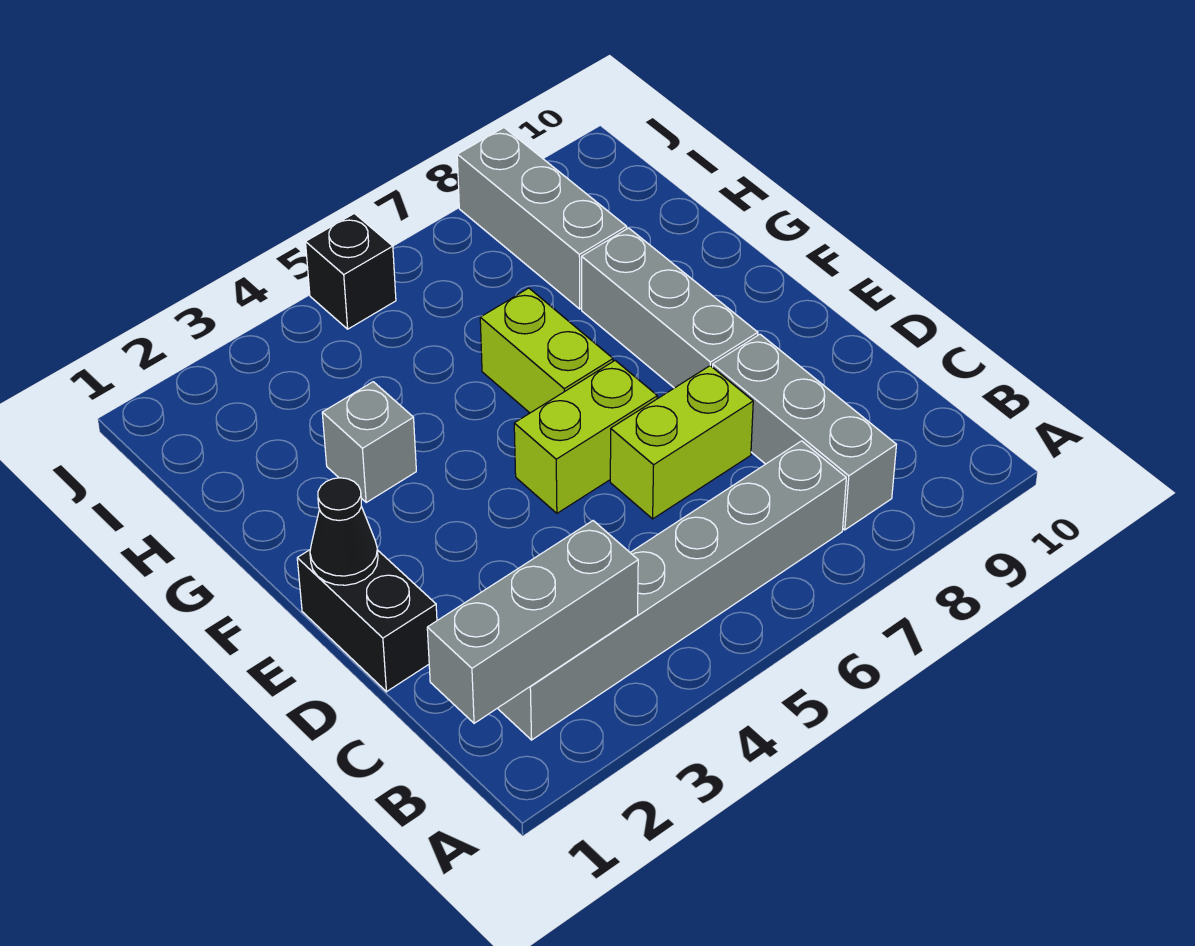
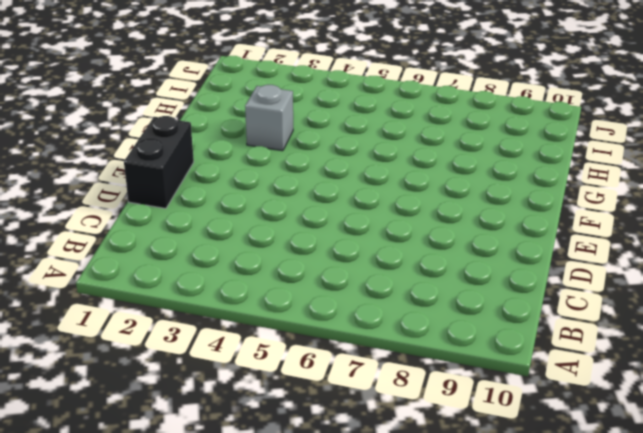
none -> grey brick B2:B7 level 1
none -> grey brick B8:D8 level 1
none -> lime brick D6:D7 level 1

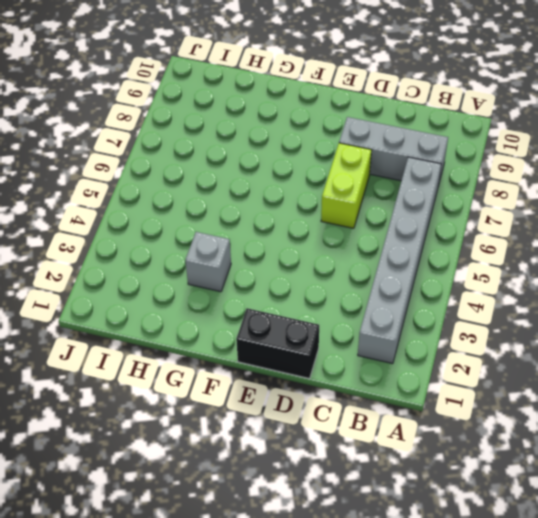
none -> lime brick E5:E6 level 1
none -> grey brick E8:G8 level 1
none -> lime brick F6:G6 level 1

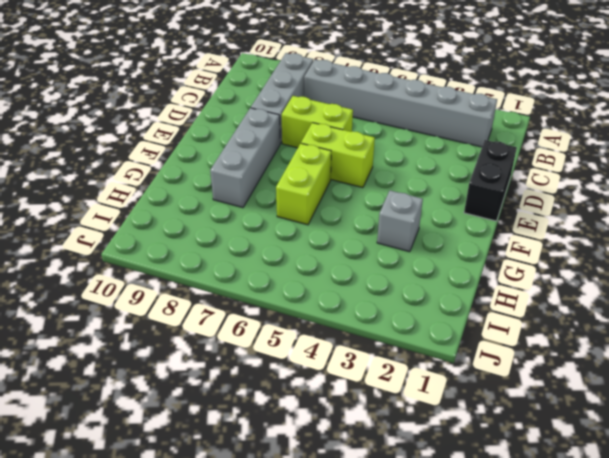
none -> grey brick H8:J8 level 1
none -> black brick J5 level 1
none -> grey brick B1:B3 level 2

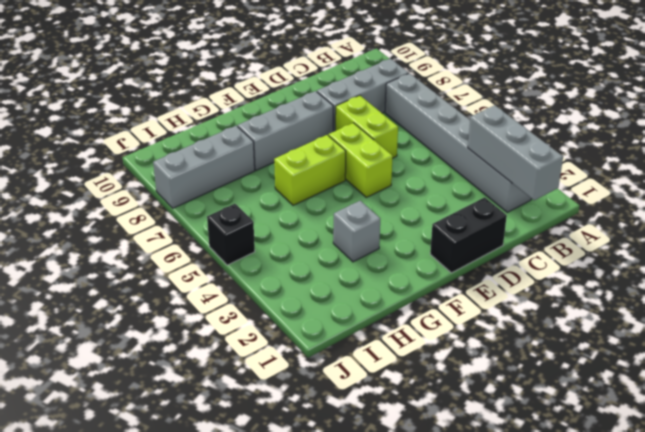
none -> black cone E1 level 2

